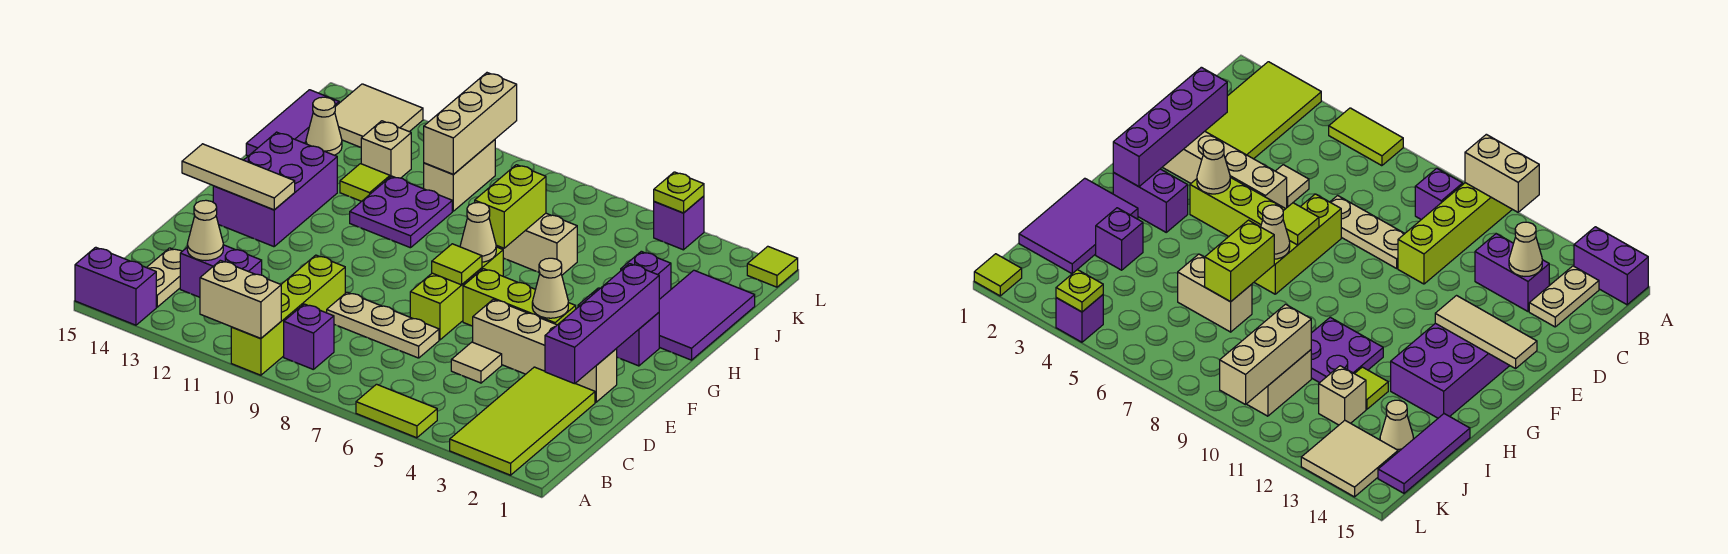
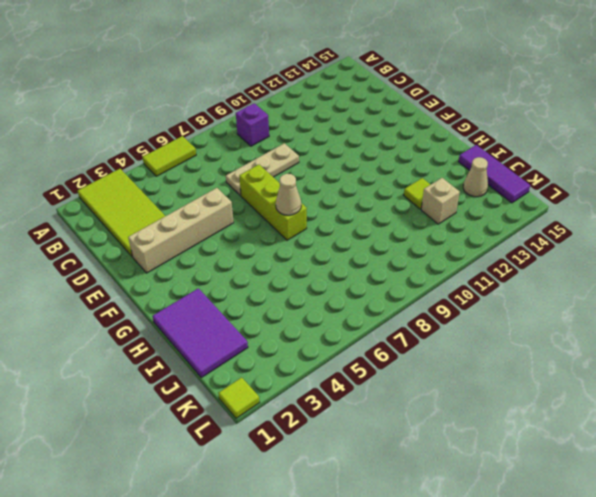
none -> lime brick A10:D10 level 1
none -> purple brick A14:A15 level 1
none -> tan plate B14:C14 level 1
none -> purple brick C12:C13 level 1

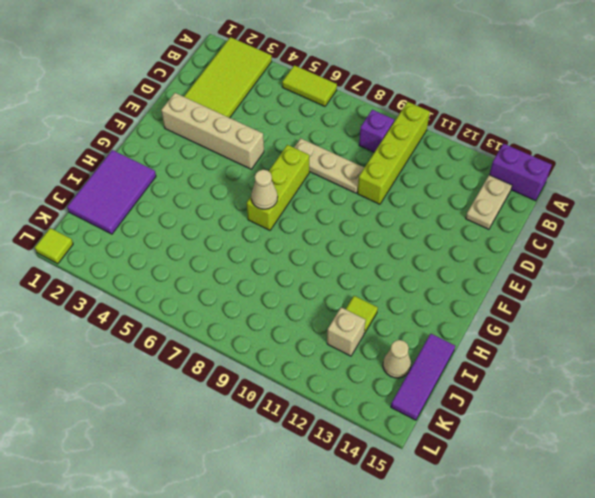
none -> purple brick C12:C13 level 1
none -> tan tile D5 level 1
none -> lime brick F4:F6 level 1
none -> purple brick F13:H14 level 1

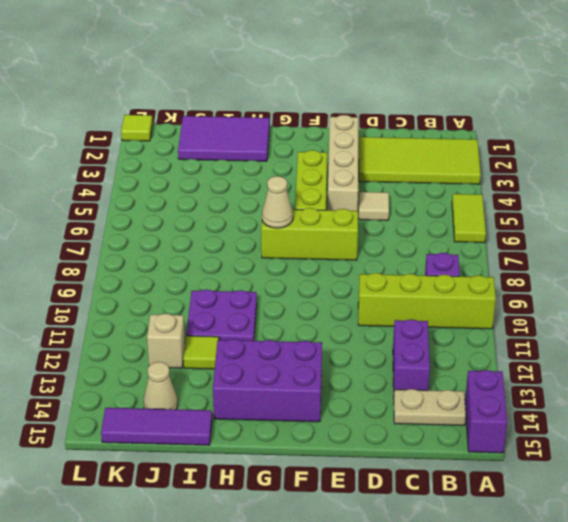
none -> tan plate D7:D9 level 1
none -> purple brick G2:G3 level 1
none -> purple brick I3 level 1
none -> tan brick I6:I7 level 1

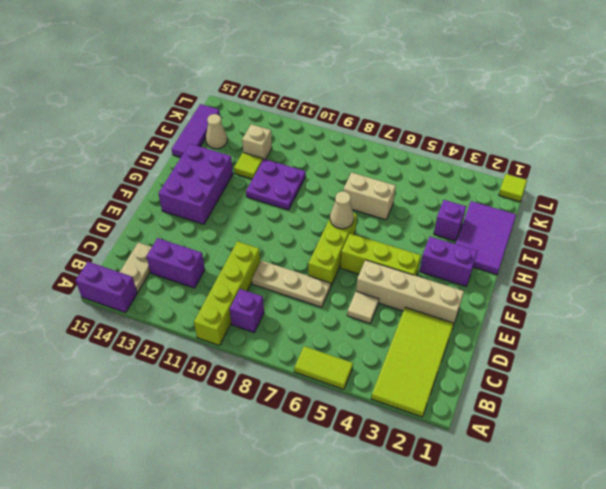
none -> tan brick J10:K10 level 1
none -> tan tile K13:L14 level 1
none -> purple brick L4 level 1
none -> tan brick A10:A11 level 2

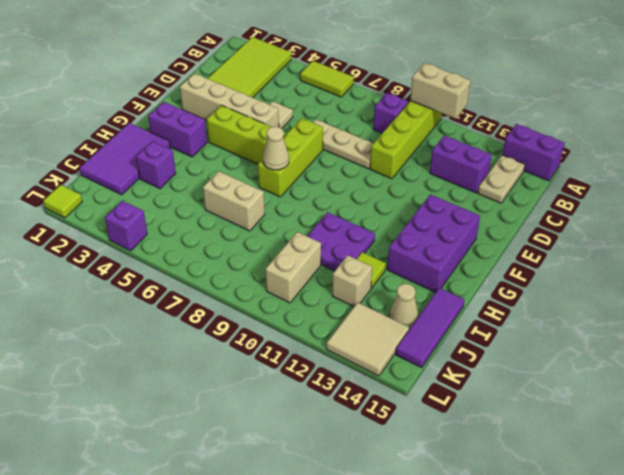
none -> tan cone C13 level 2
none -> purple brick D2:G2 level 2
none -> tan cone F4 level 2
none -> lime tile F7 level 2

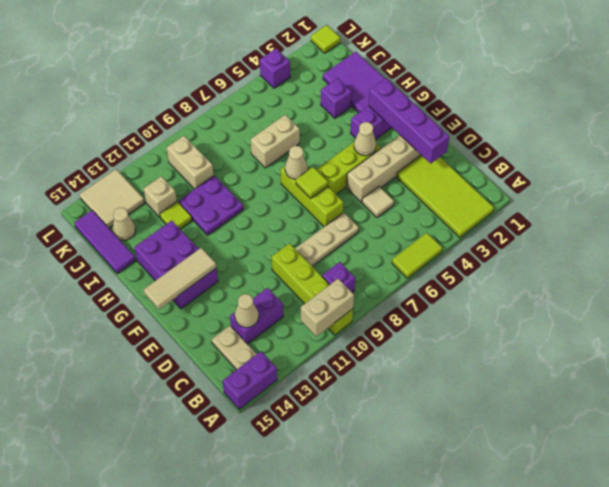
none -> lime brick H7:I7 level 2
none -> tan brick J10:L10 level 2
none -> lime plate L4 level 2

